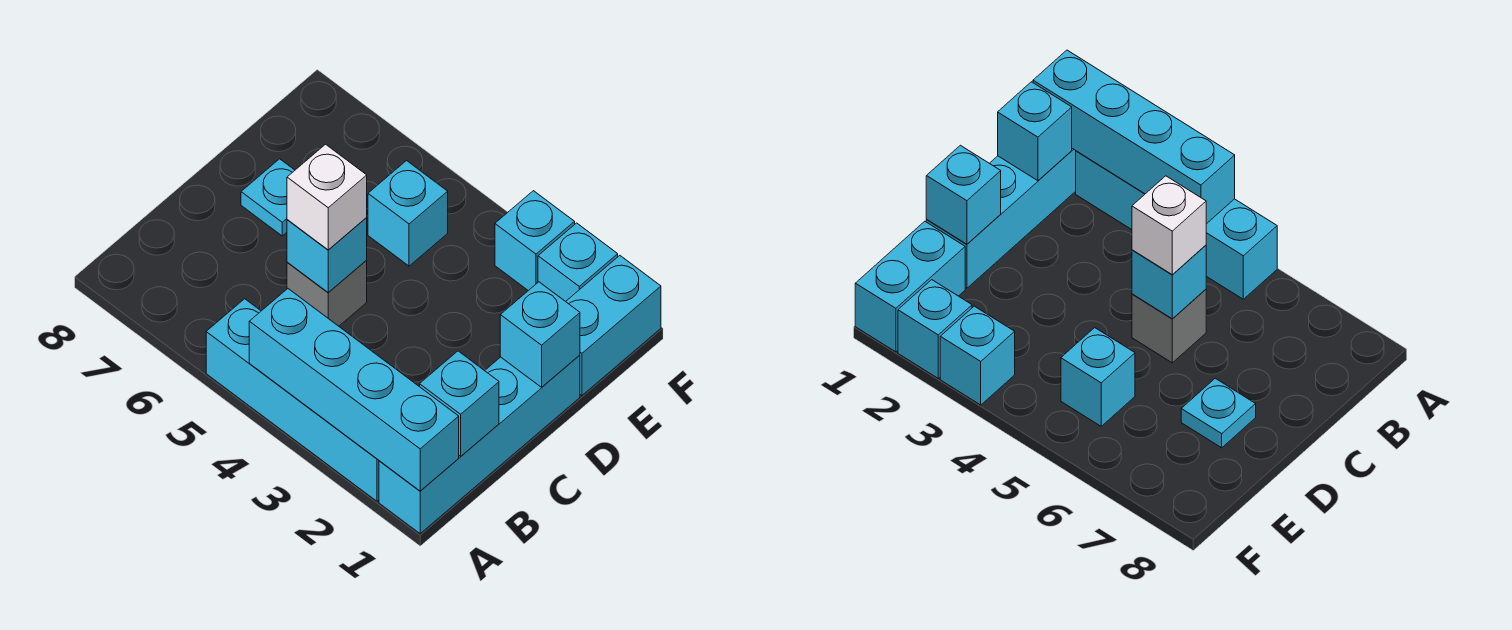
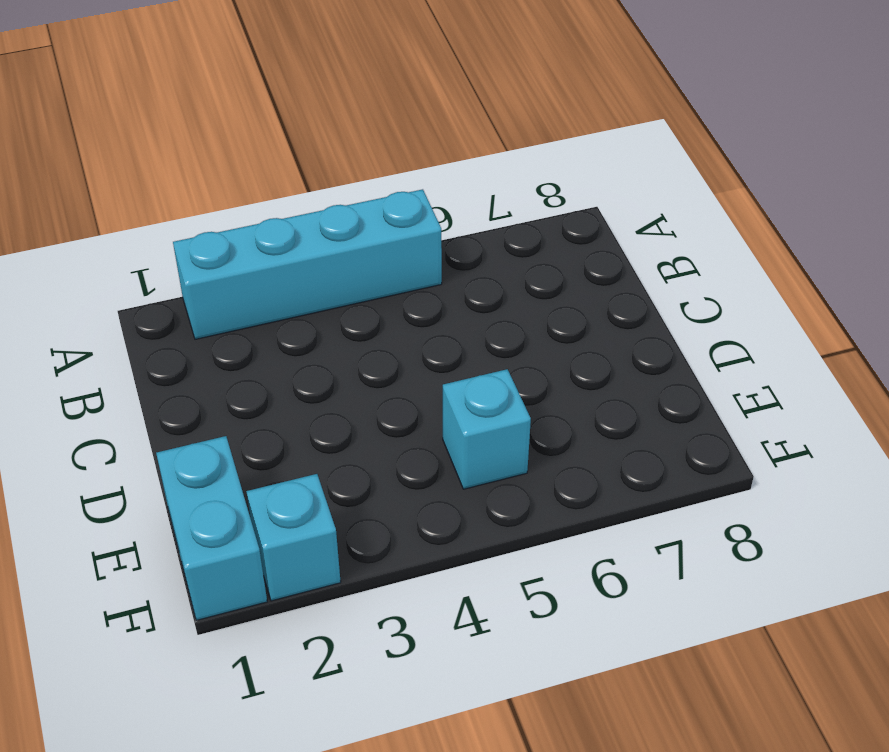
none -> cyan brick A1:D1 level 1
none -> grey brick C5 level 1
none -> cyan plate D7 level 1

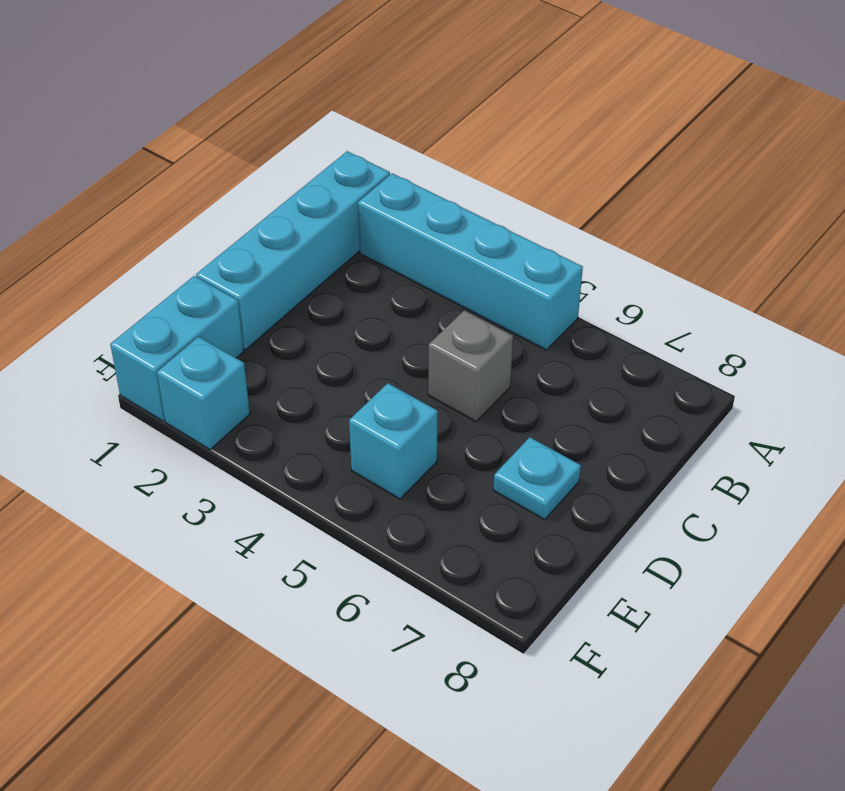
none -> cyan brick F3 level 1
none -> cyan brick A1:A4 level 2
none -> cyan brick B1 level 2

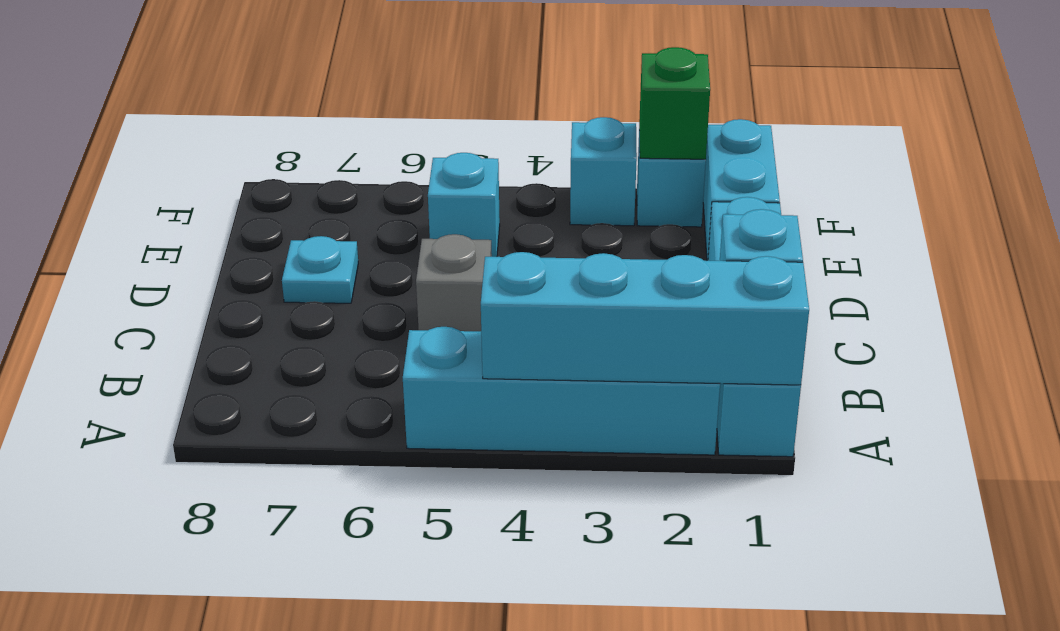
green brick F2 level 2 -> none
none -> cyan brick C5 level 2
none -> cyan brick D1 level 2
none -> white brick C5 level 3

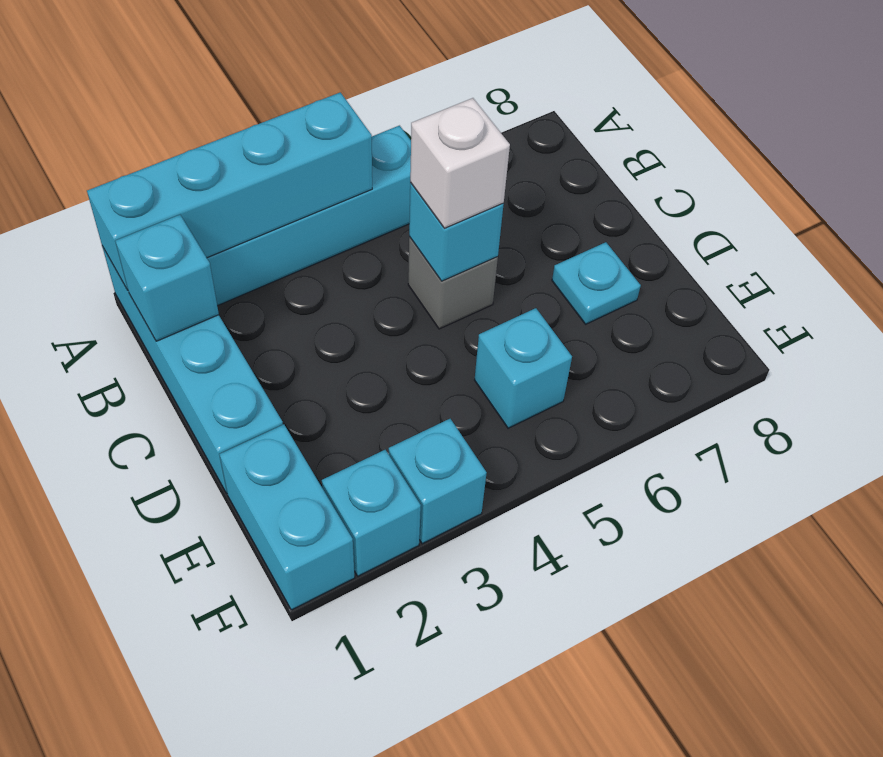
none -> cyan brick D1 level 2

